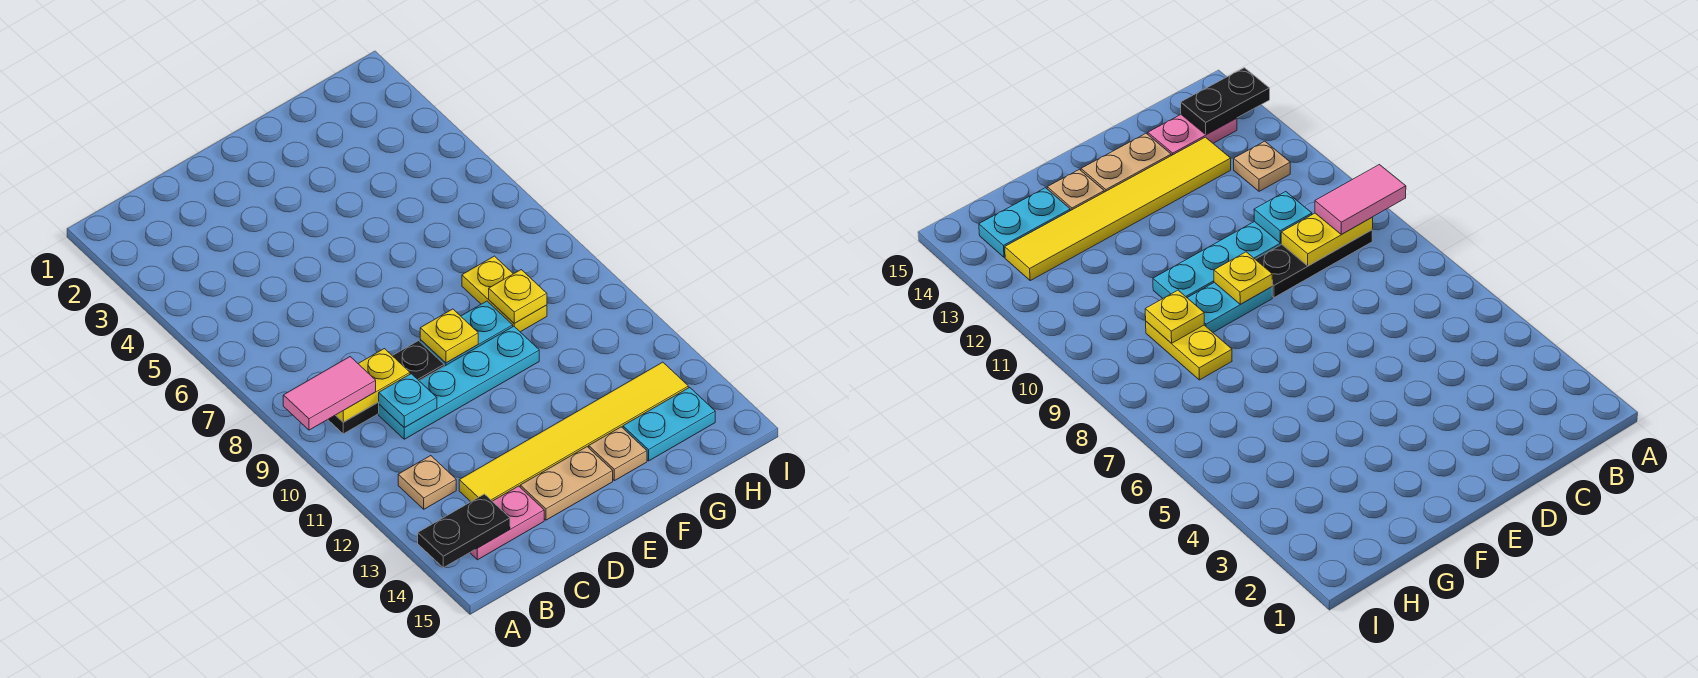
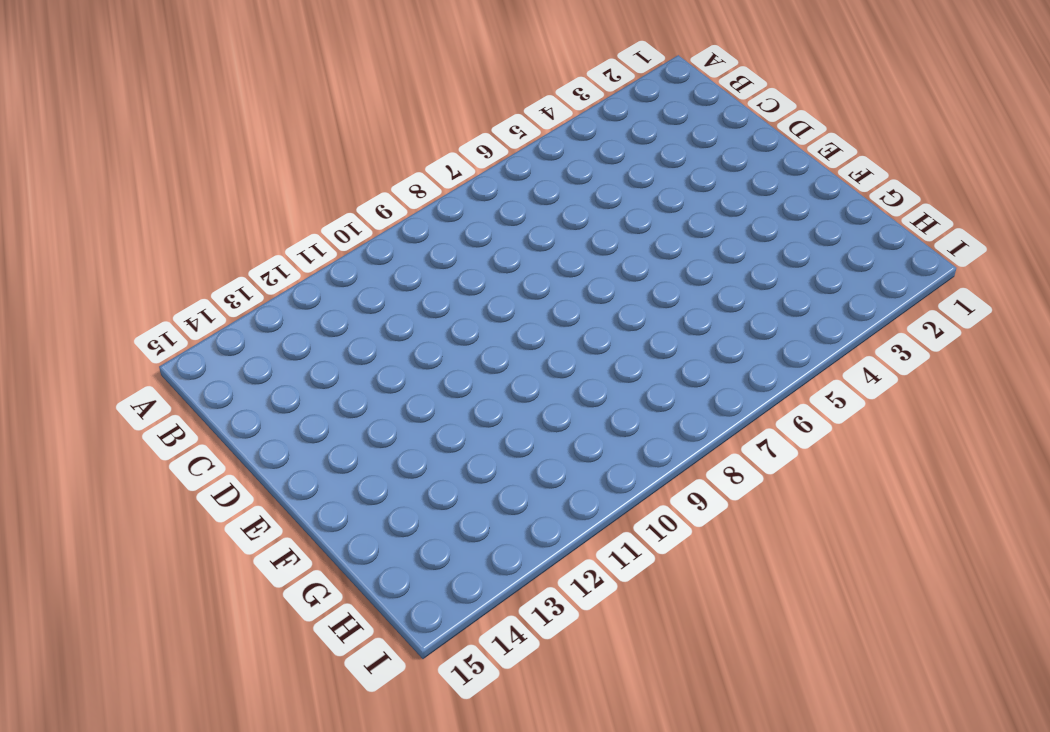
none -> black plate B9:D9 level 1
none -> tan plate B12 level 1
none -> pink plate B14:C14 level 1

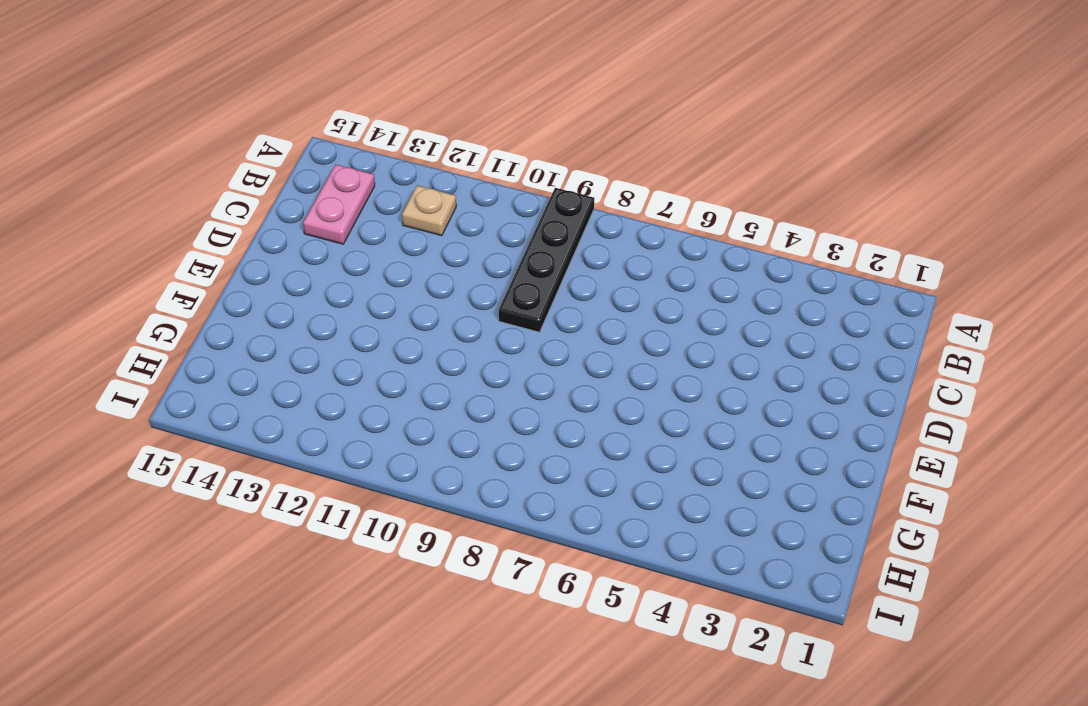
black plate A9:D9 level 1 -> black plate B9:D9 level 1
none -> cyan plate C10:F10 level 1
none -> yellow tile C13:H13 level 1
none -> tan plate D14:E14 level 1

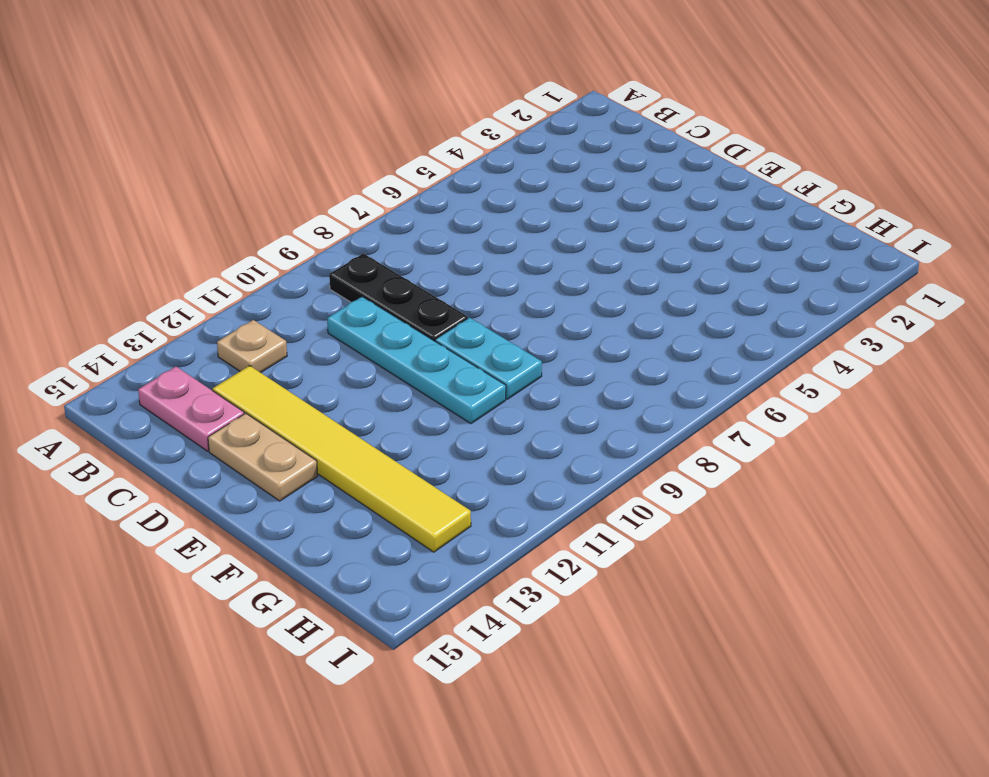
none -> tan plate F14 level 1
none -> yellow plate G8:G9 level 1
none -> cyan plate G14:H14 level 1

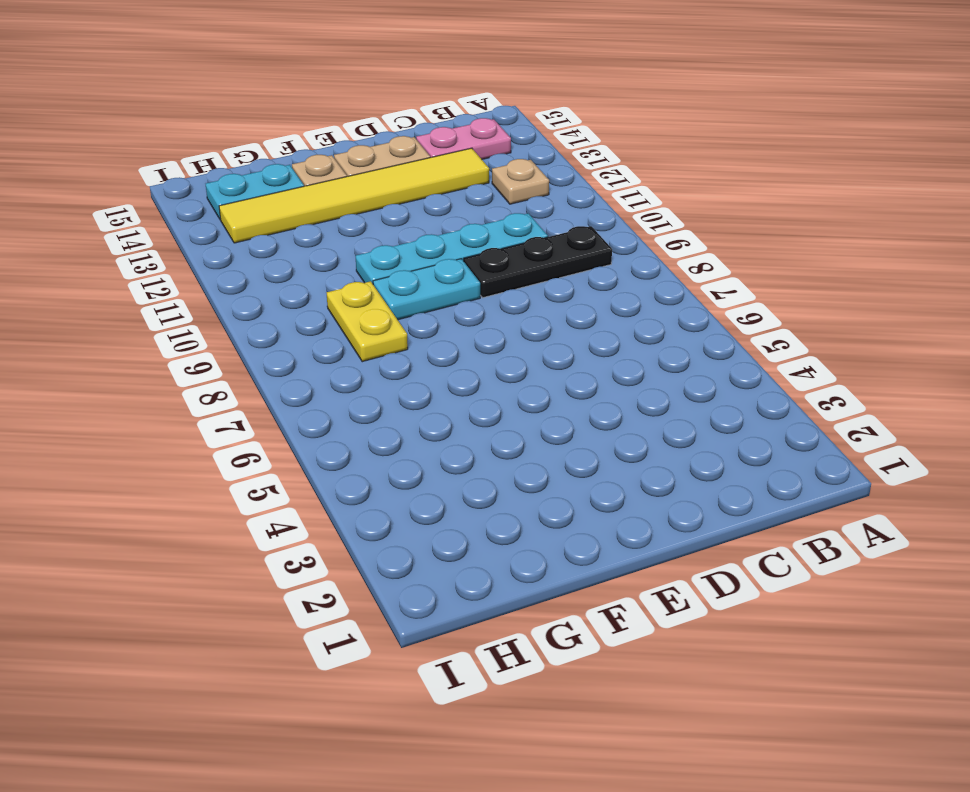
none -> black plate A14:B14 level 2
none -> yellow plate B9:C9 level 2
none -> cyan plate C10 level 2

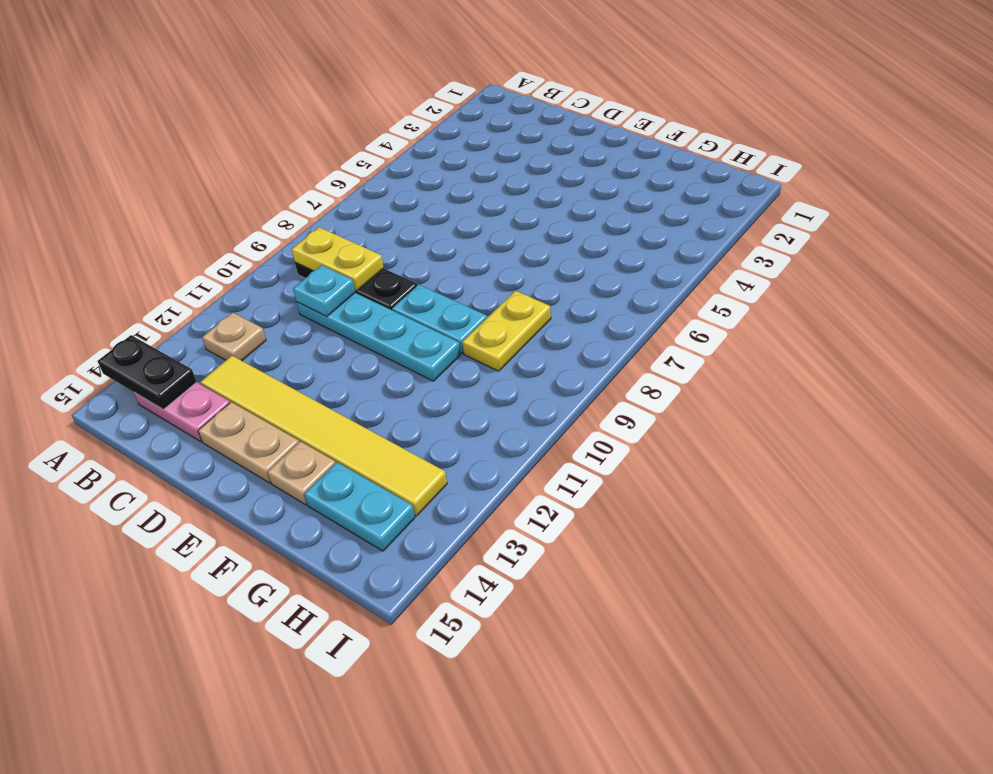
none -> yellow plate E9 level 2
none -> yellow plate G9 level 2
none -> pink tile A9:B9 level 3

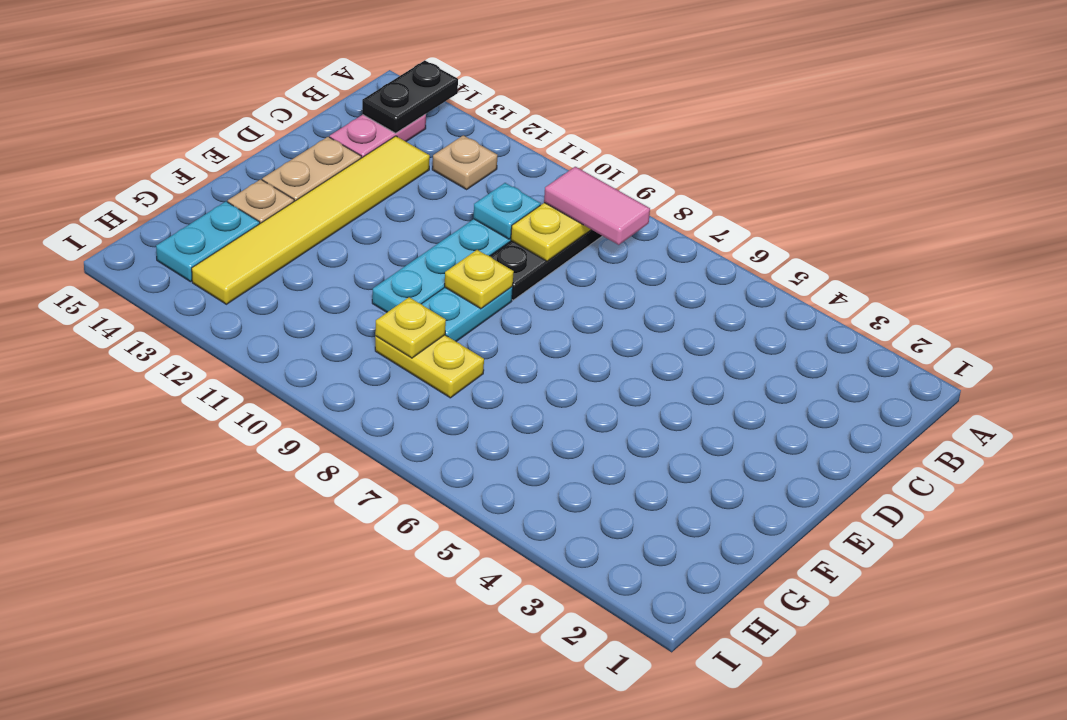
pink tile B8:B9 level 3 -> pink tile A9:B9 level 3

